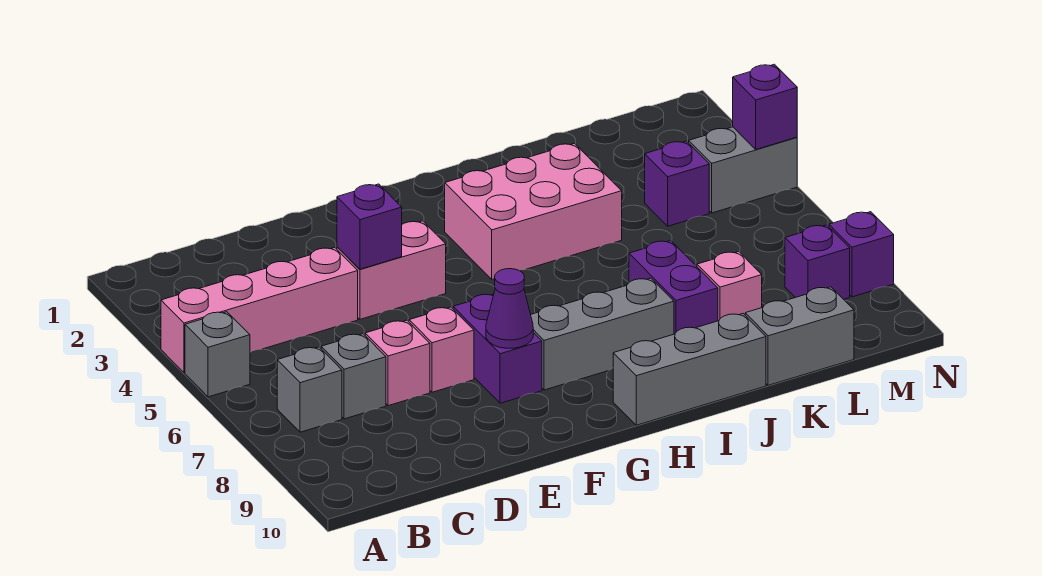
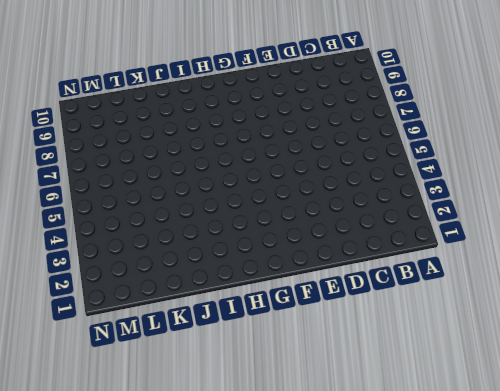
none -> pink brick A4:D4 level 1
none -> grey brick A5 level 1
none -> grey brick B7 level 1

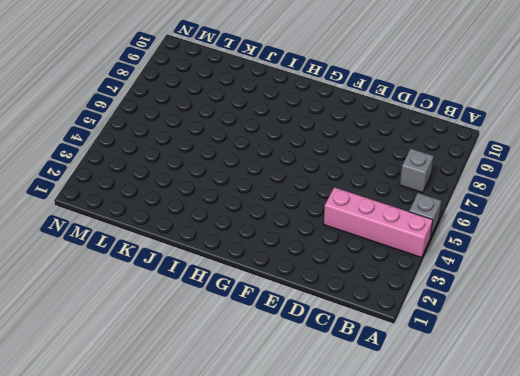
none -> grey brick C7 level 1
none -> pink brick D7 level 1
none -> pink brick E4:F4 level 1

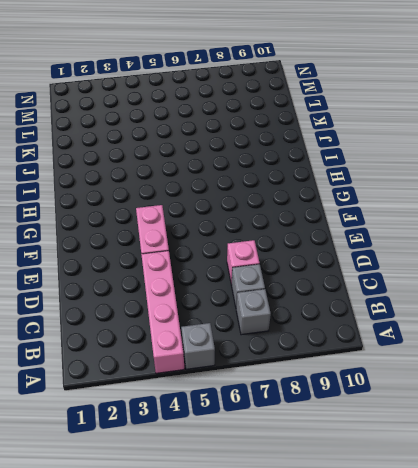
none -> pink brick E7 level 1
none -> purple brick F7:F8 level 1
none -> grey brick G8:I8 level 1

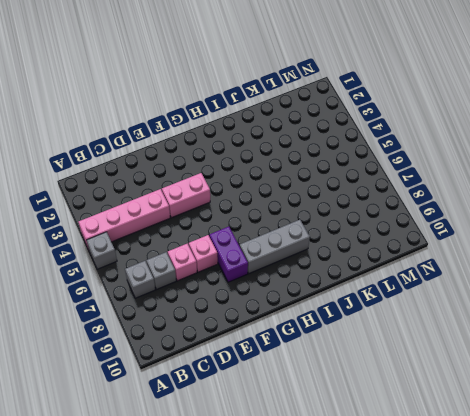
none -> pink brick H3:J4 level 1
none -> grey brick H10:J10 level 1
none -> purple brick J7:J8 level 1

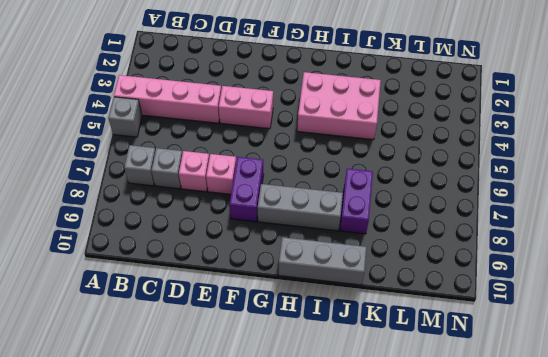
none -> pink brick K8 level 1
none -> grey brick K10:L10 level 1
none -> purple brick L4 level 1

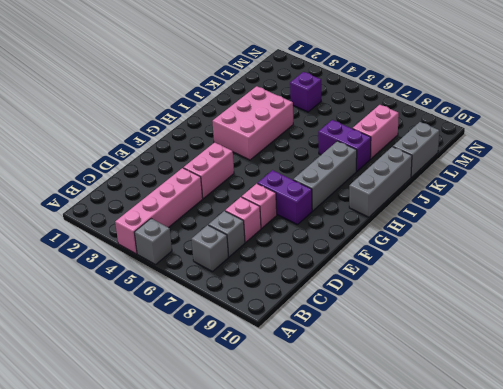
pink brick K8:L8 level 1 -> pink brick K8 level 1
none -> grey brick M4:N4 level 1
none -> purple brick M8 level 1
none -> purple brick N8 level 1

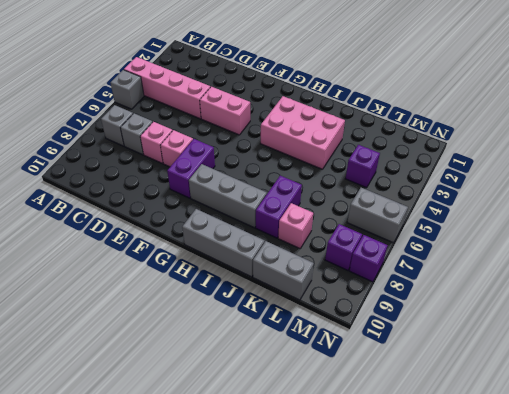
grey brick M6:N6 level 1 -> grey brick M4:N4 level 1
none -> purple brick E4 level 2
none -> purple cone F8 level 2
none -> purple brick N4 level 2

